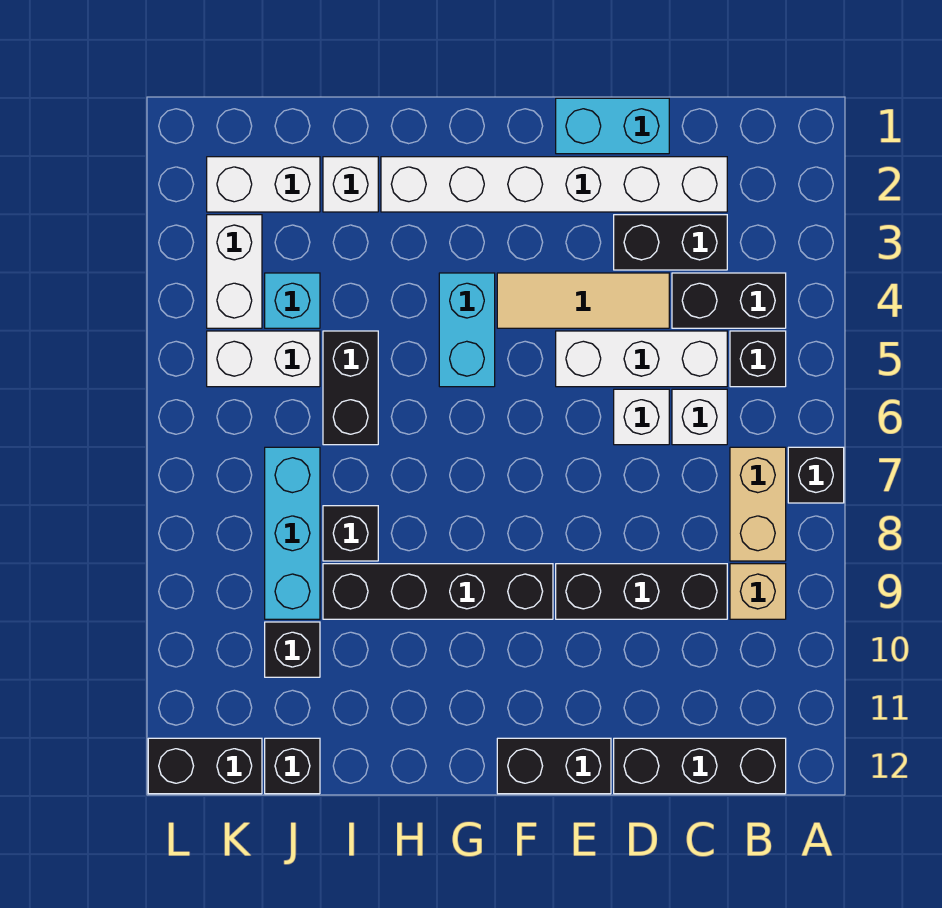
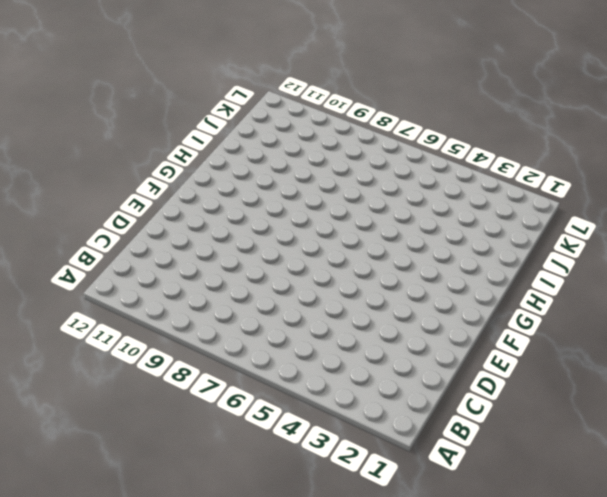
none -> black brick A7 level 1
none -> black brick B4:C4 level 1
none -> black brick B5 level 1

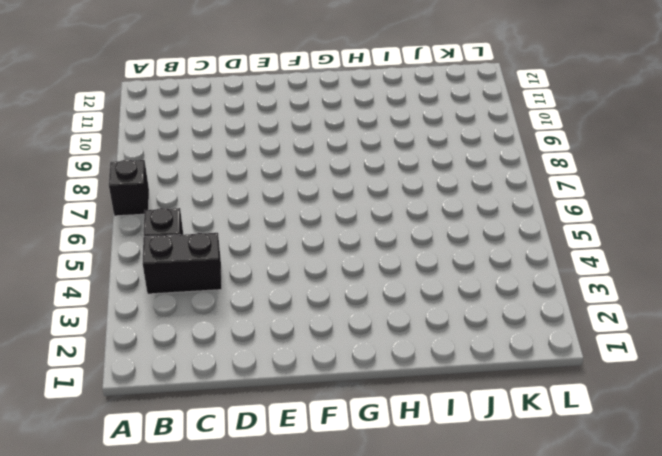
none -> tan brick B7:B8 level 1
none -> tan brick B9 level 1
none -> black brick B12:D12 level 1

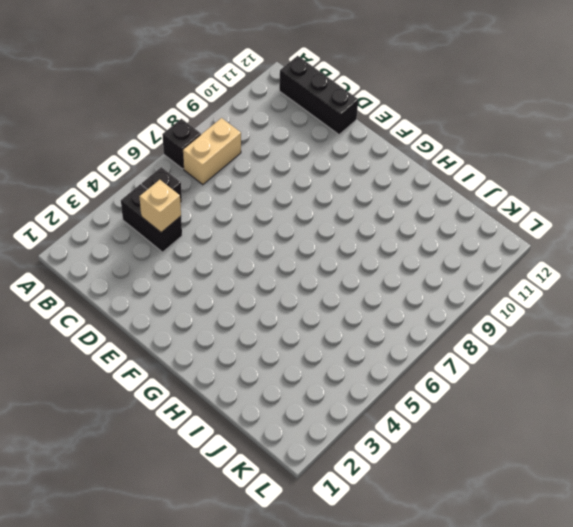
tan brick C4 level 2 -> tan brick B9 level 1
none -> white brick C2:H2 level 1
none -> black brick C3:D3 level 1
none -> white brick C5:E5 level 1

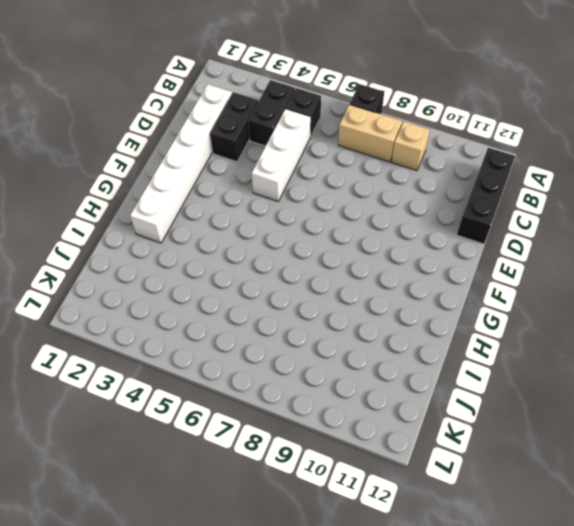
none -> white brick C6 level 1
none -> black brick C9:E9 level 1
none -> cyan brick D1:E1 level 1

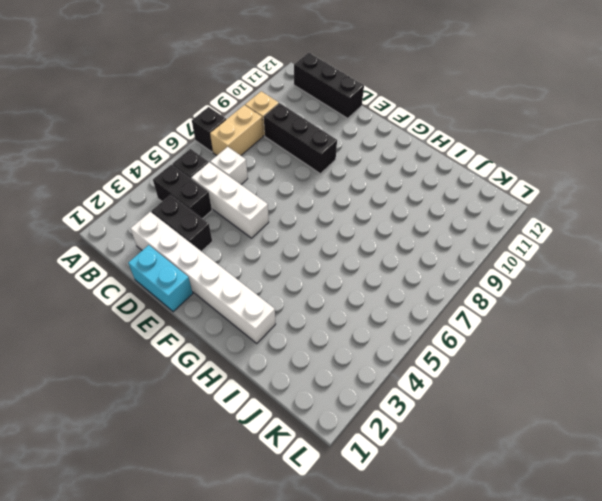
none -> tan tile D4:F4 level 1
none -> white brick D6 level 1
none -> black brick E12:F12 level 1

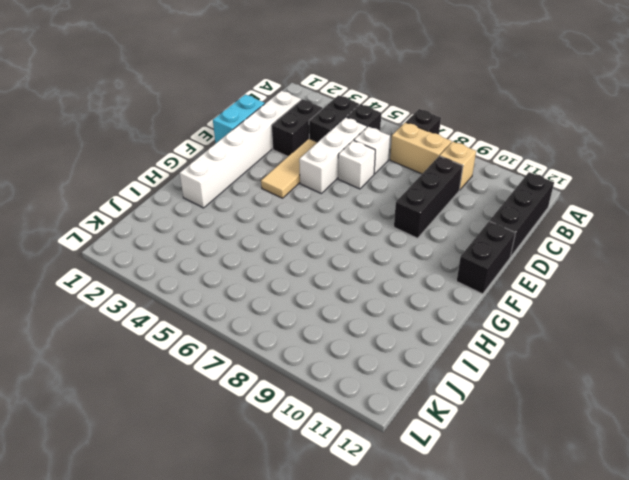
none -> black brick F9:I9 level 1
none -> cyan brick G4:G5 level 1
none -> white brick I2 level 1

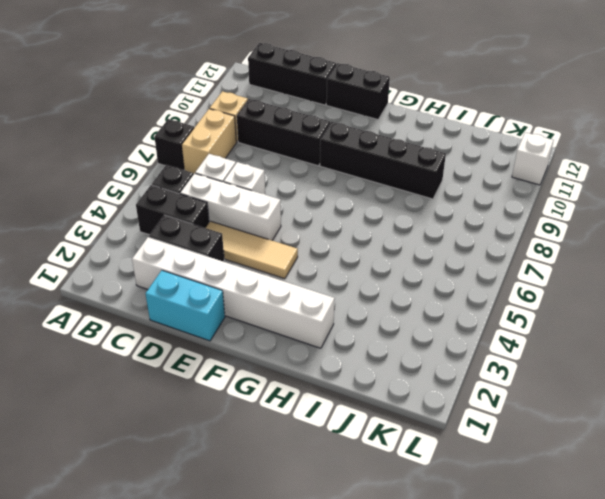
white brick L11 level 1 -> white brick I2 level 1
none -> cyan brick G4:G5 level 1
none -> black brick I5:I6 level 1
none -> black brick I8 level 1

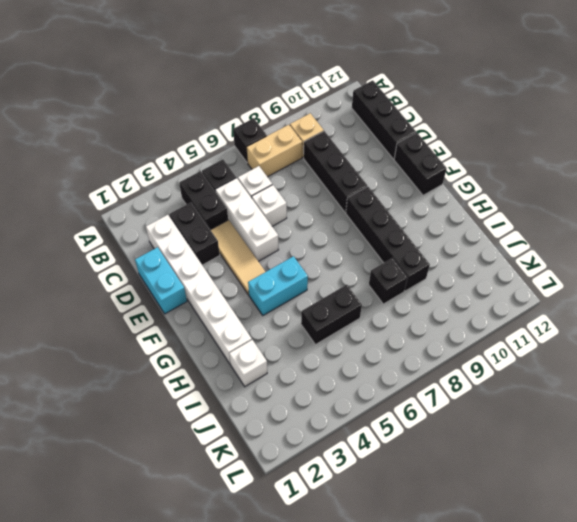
none -> white brick J2:K2 level 1
none -> cyan brick J4 level 1
none -> white brick J5:K5 level 1

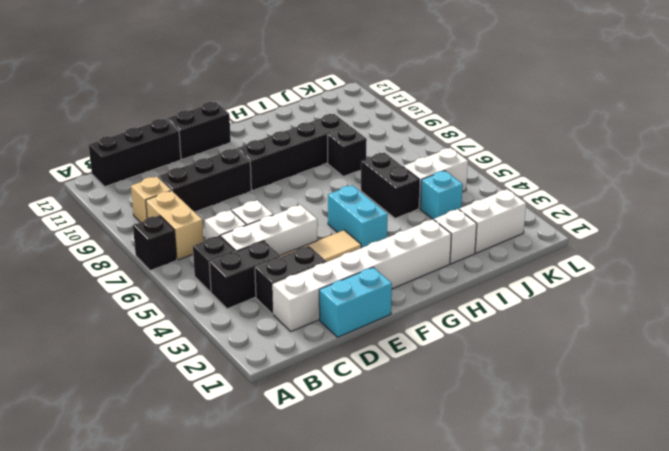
none -> cyan brick J7:J9 level 1
none -> black brick J10 level 1
none -> black brick J12 level 1

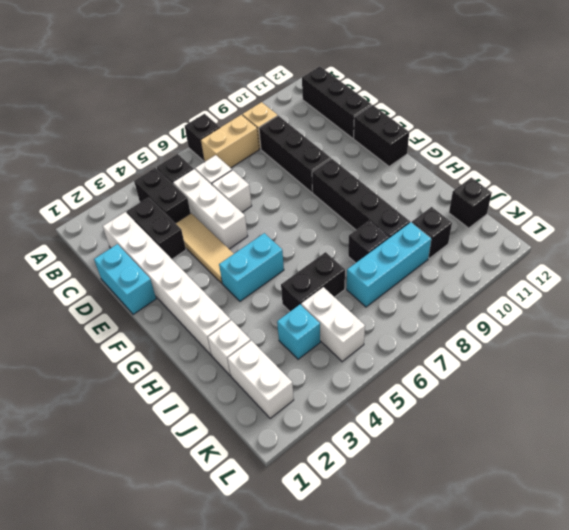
none -> white brick K3:K4 level 1
none -> black brick K12:L12 level 1

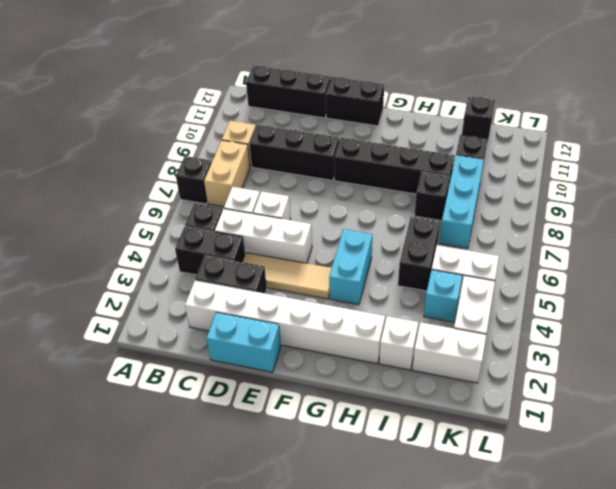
none -> black brick K12:L12 level 1

